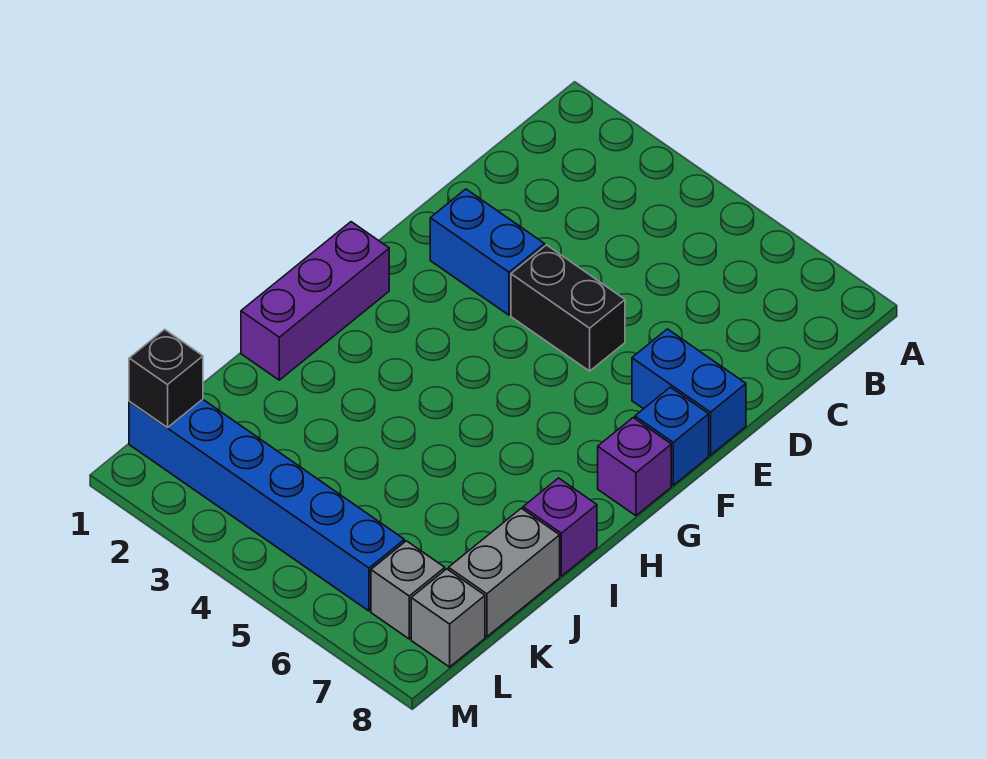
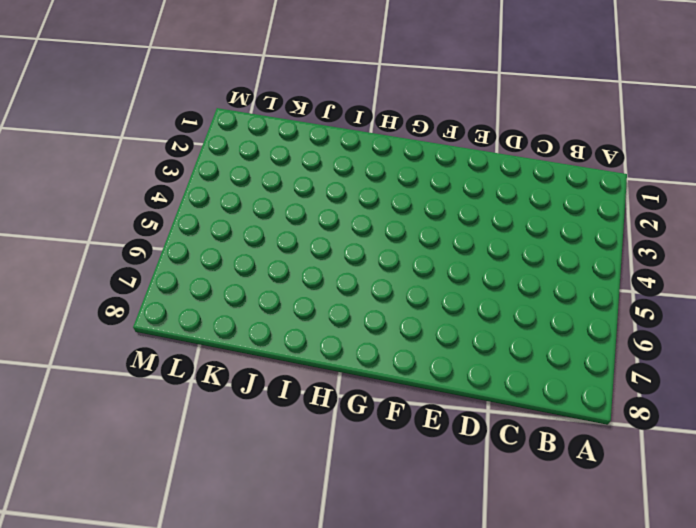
none -> blue brick E2:E3 level 1
none -> black brick E4:E5 level 1
none -> blue brick E7:E8 level 1

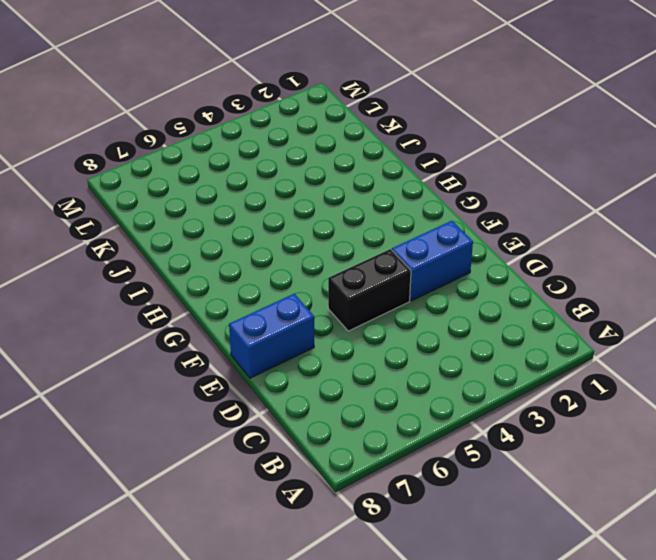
none -> blue brick F8 level 1
none -> purple brick G1:I1 level 1
none -> purple brick G8 level 1

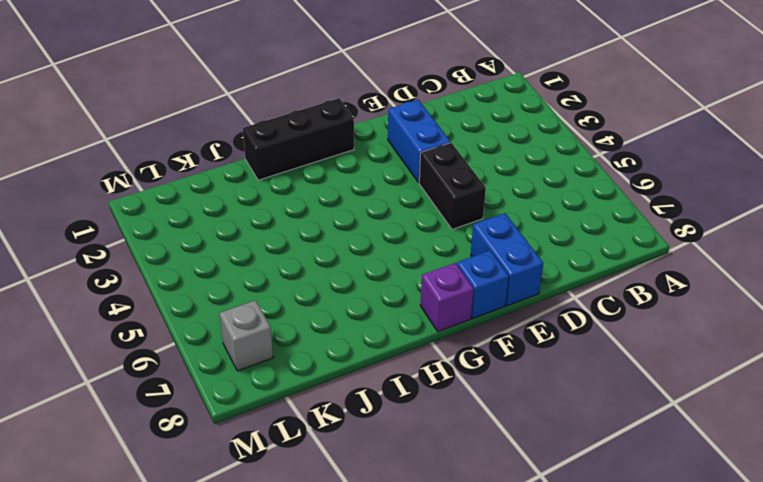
black brick G1:I1 level 1 -> purple brick G1:I1 level 1
none -> purple brick I8 level 1
none -> grey brick J8:K8 level 1
none -> blue brick L1:L6 level 1

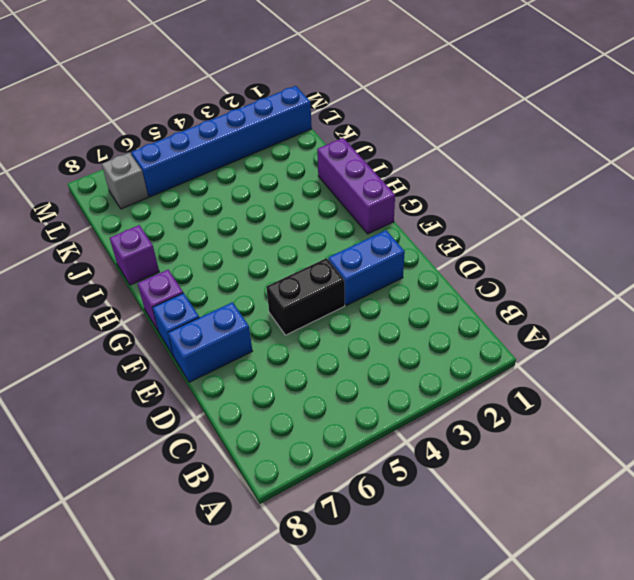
none -> grey brick J8:K8 level 1
none -> grey brick L8 level 1
none -> black brick L1 level 2

